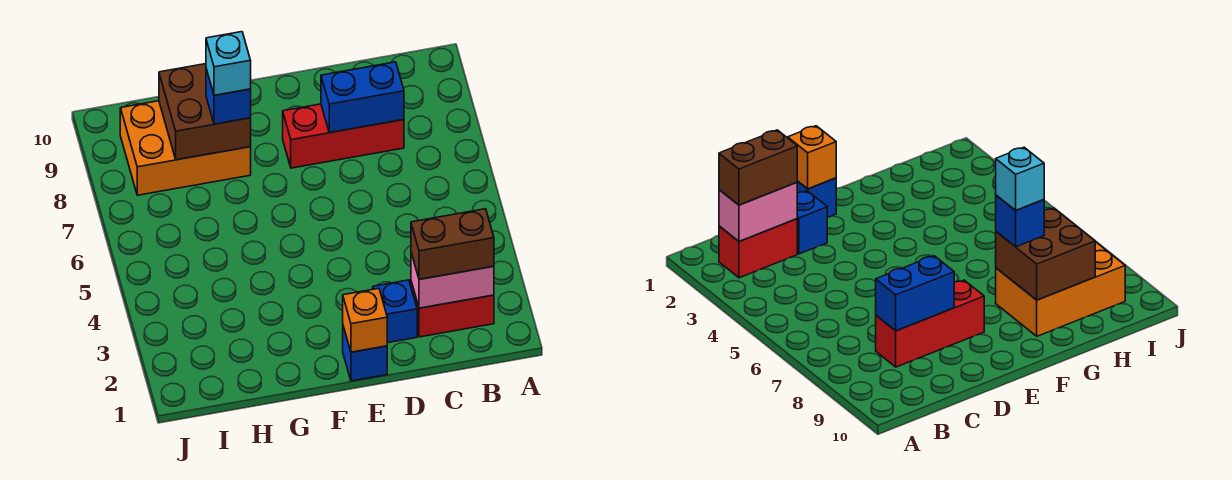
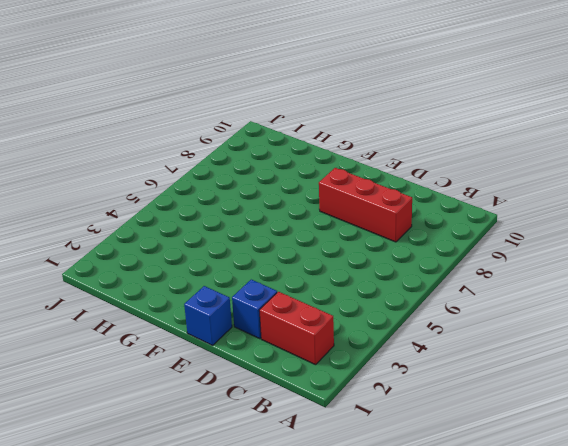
none -> orange brick G8:I9 level 1
none -> pink brick B2:C2 level 2
none -> blue brick C8:D8 level 2

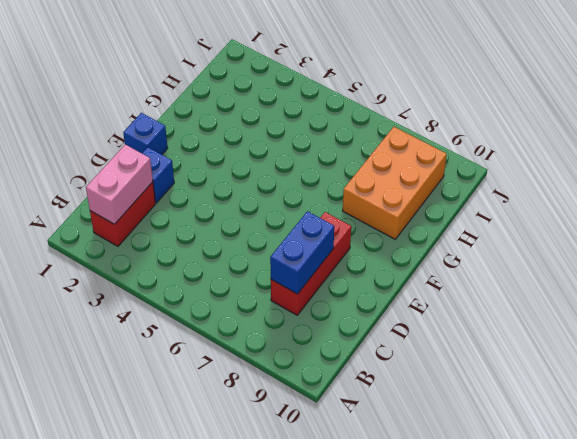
none -> orange brick E1 level 2
none -> brown brick G8:H9 level 2
none -> brown brick B2:C2 level 3

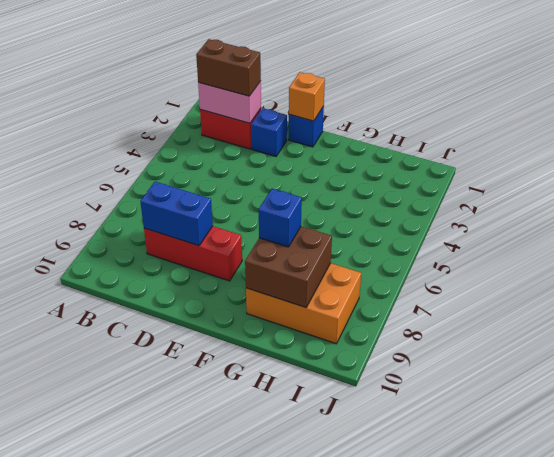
none -> cyan brick G8 level 4

